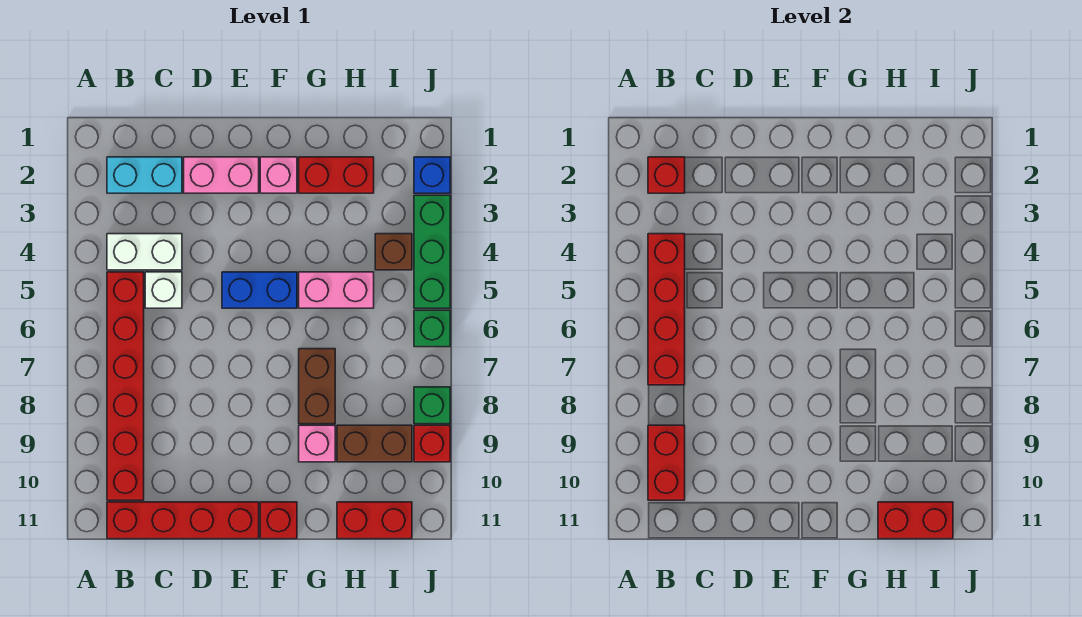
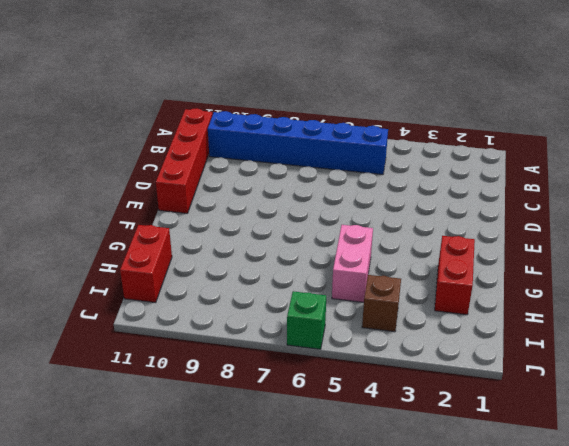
blue brick B5:B10 level 1 -> red brick B5:B10 level 1
none -> cyan brick B2:C2 level 1
none -> white brick B4:C4 level 1
none -> white brick C5 level 1

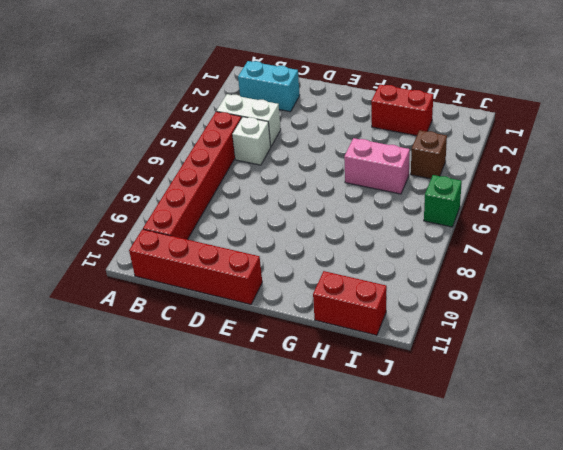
none -> pink brick D2:E2 level 1
none -> blue brick E5:F5 level 1
none -> pink brick F2 level 1

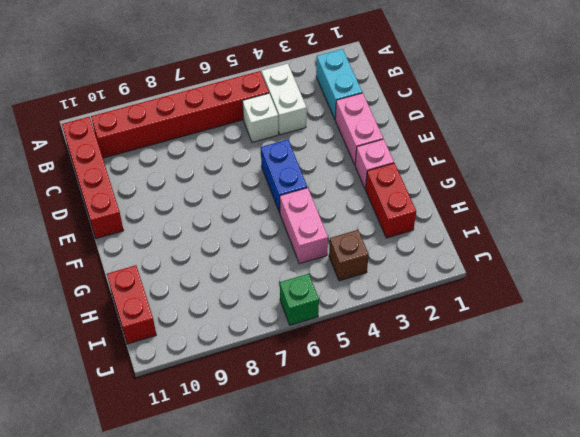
none -> red brick F11 level 1
none -> brown brick G7:G8 level 1
none -> pink brick G9 level 1

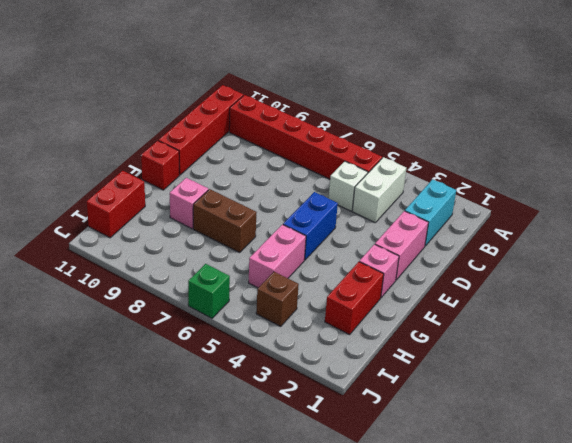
none -> brown brick H9:I9 level 1
none -> blue brick J2 level 1
none -> green brick J3:J5 level 1

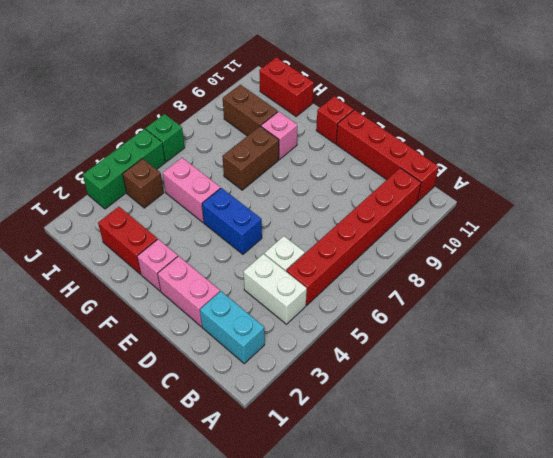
none -> blue brick J2 level 1
none -> green brick J8 level 1
none -> red brick J9 level 1

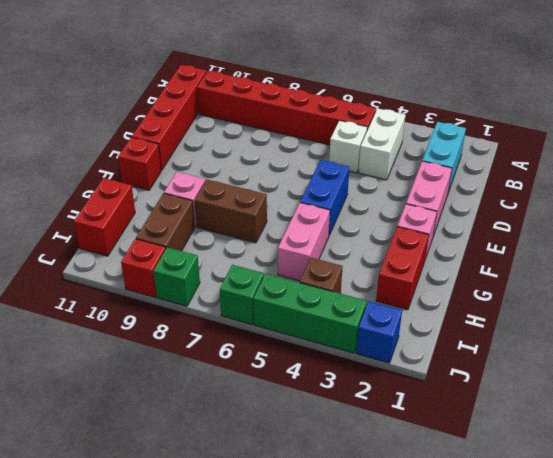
none -> red brick B2 level 2
none -> red brick B4:B7 level 2
none -> red brick B9:B10 level 2

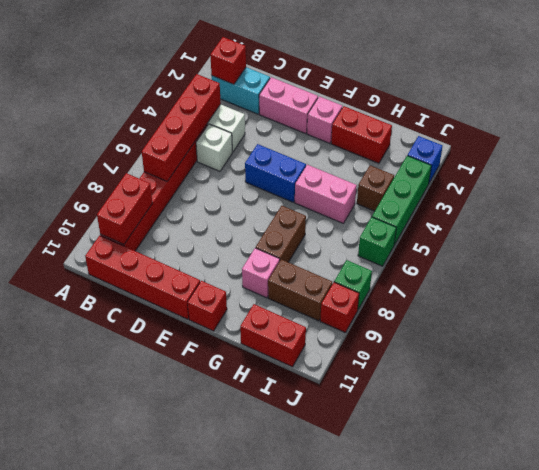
none -> red brick H11:I11 level 2

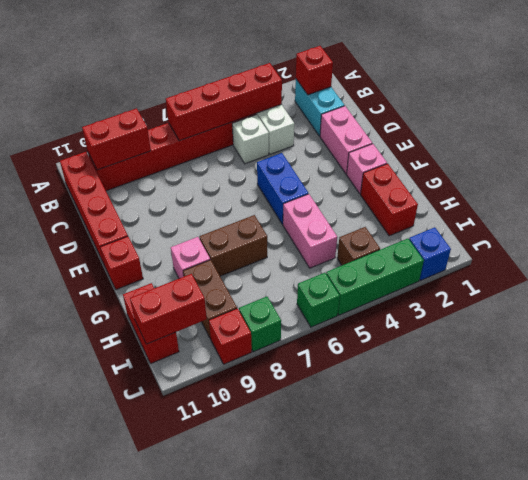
red brick I10:I11 level 2 -> red brick H11:I11 level 2

